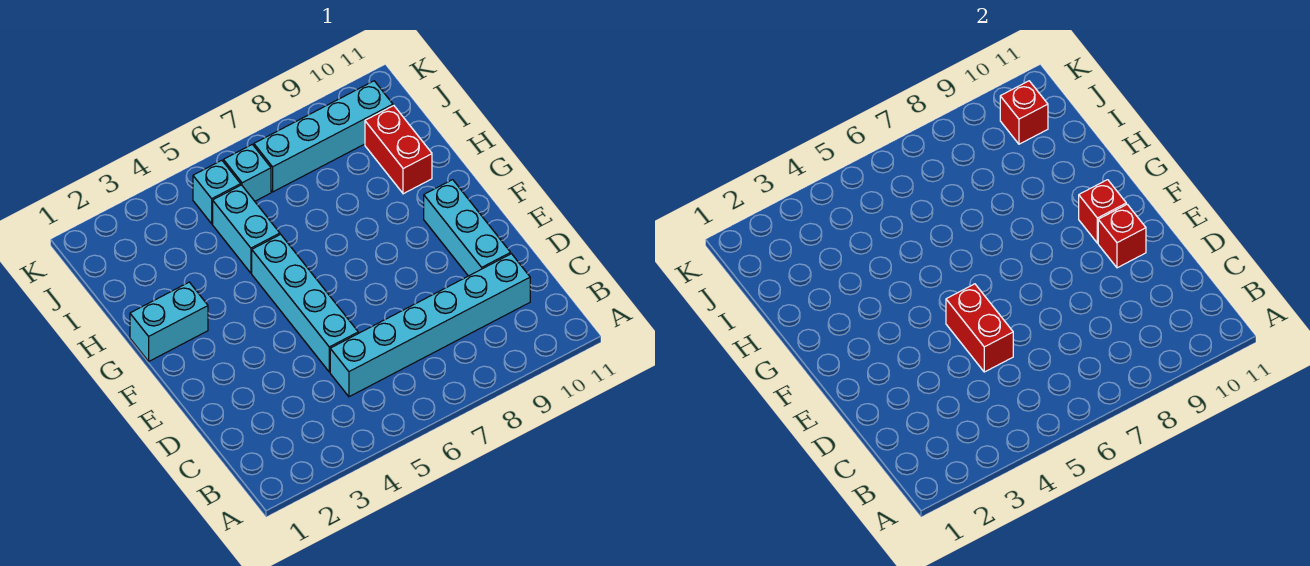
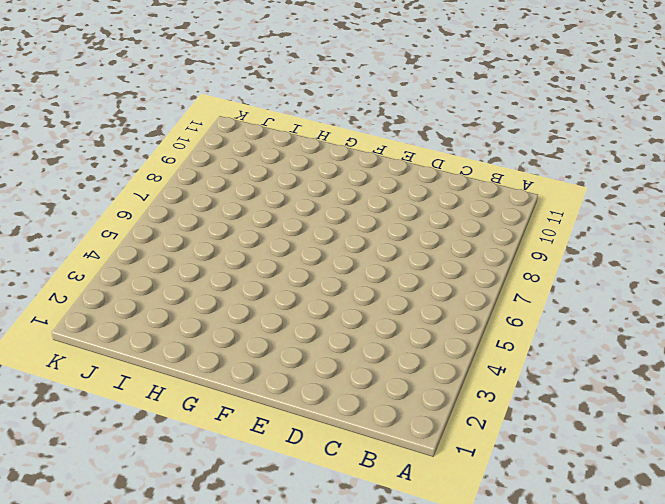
none -> cyan brick C5:C10 level 1
none -> cyan brick D5:G5 level 1
none -> cyan brick D10:F10 level 1

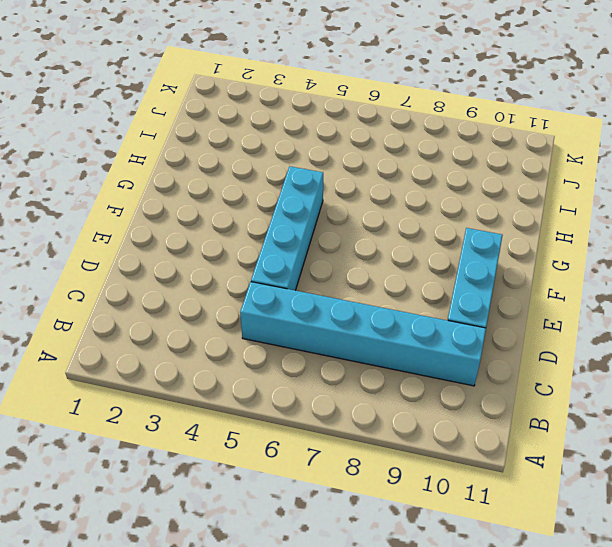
none -> cyan brick G1:G2 level 1
none -> cyan brick H5:I5 level 1
none -> red brick H10:I10 level 1

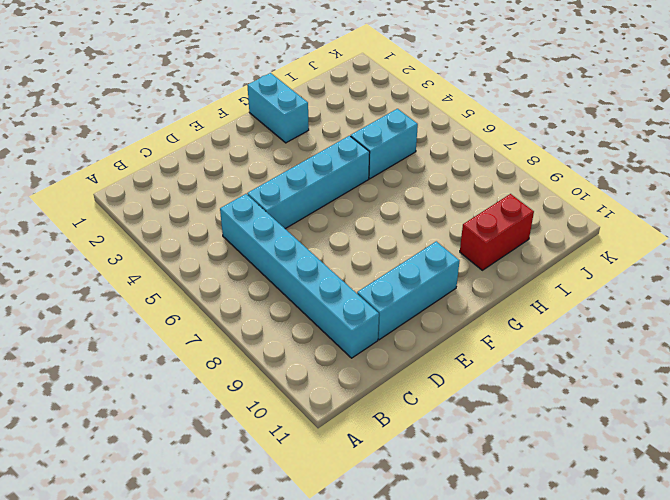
none -> cyan brick J5 level 1
none -> cyan brick J6 level 1
none -> cyan brick J7:J10 level 1

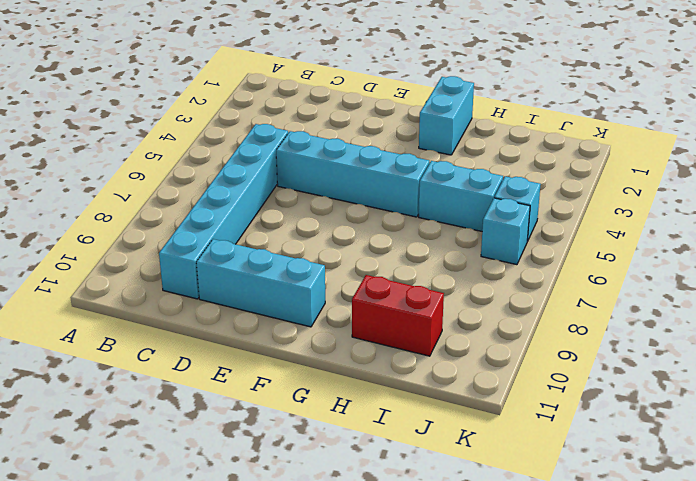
none -> cyan brick J7:J10 level 1
none -> red brick D5:E5 level 2
none -> red brick E10 level 2

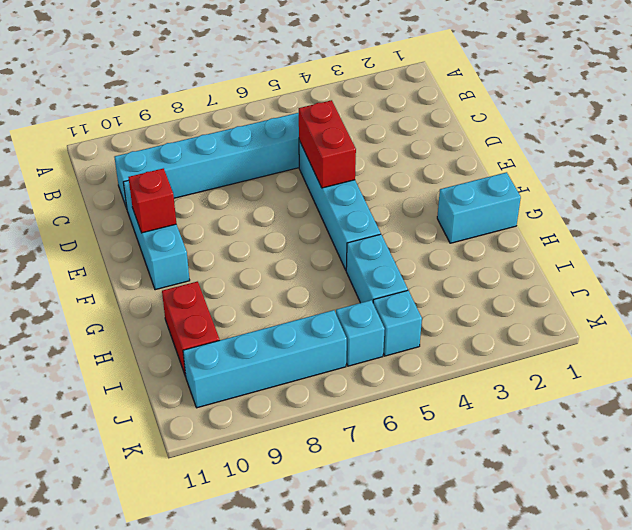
none -> red brick F10 level 2
none -> red brick J10 level 2

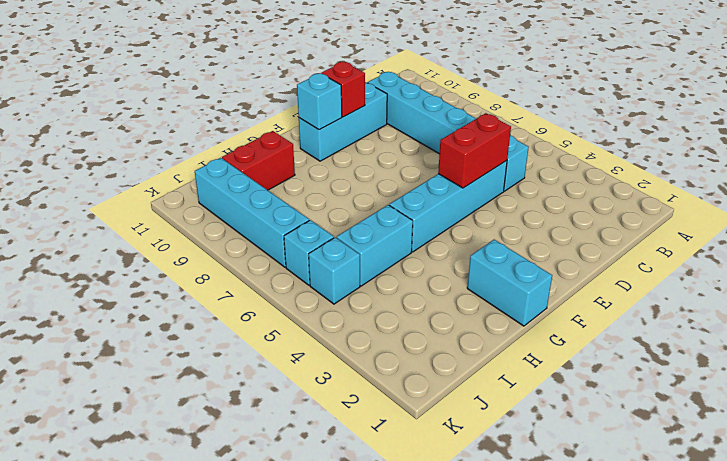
cyan brick F10 level 2 -> red brick F10 level 2
none -> red brick J10 level 2

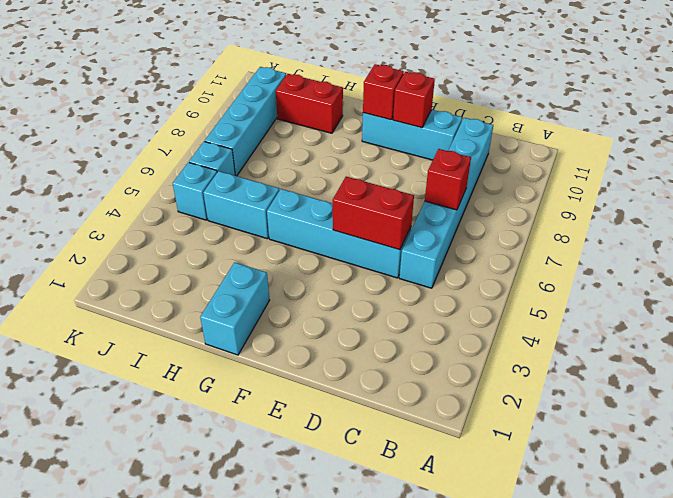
red brick C7 level 2 -> red brick J10 level 2

